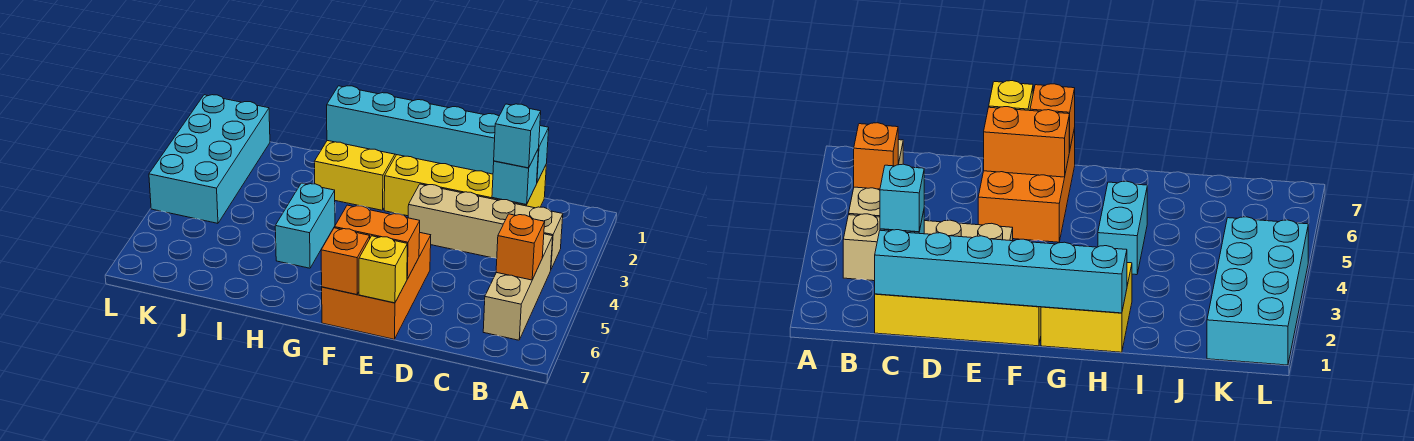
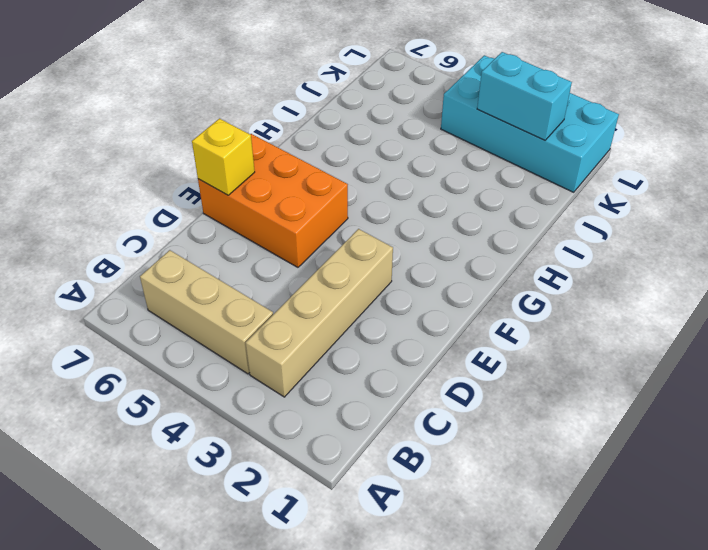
cyan brick K2:K3 level 2 -> cyan brick H4:H5 level 1
none -> yellow brick C1:F2 level 1
none -> yellow brick G1:H2 level 1
none -> orange brick B5 level 2

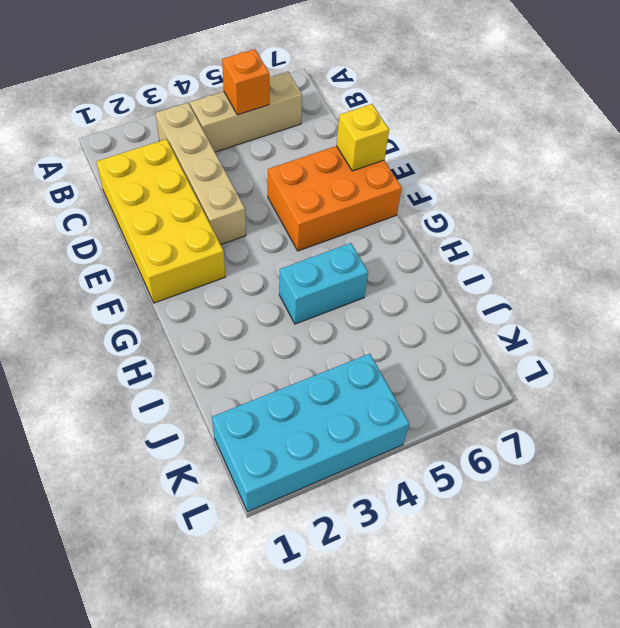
none -> yellow brick G1:H2 level 1
none -> cyan brick C1:H1 level 2
none -> cyan brick C2 level 2

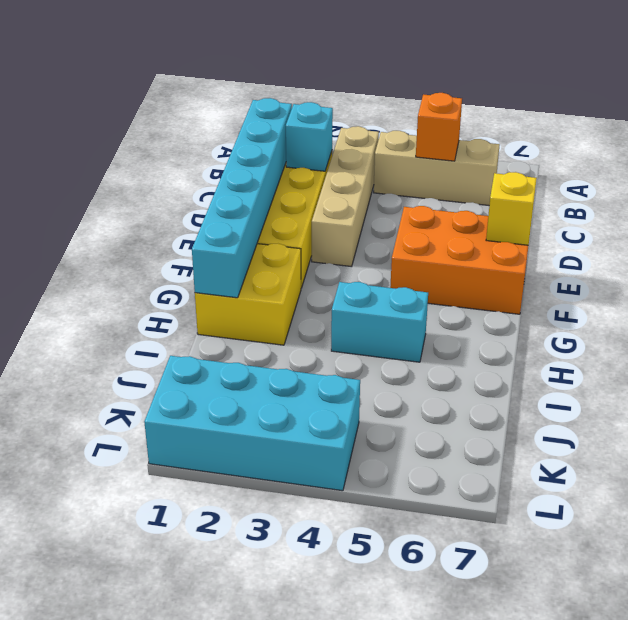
none -> orange brick E6:F6 level 2
none -> orange brick F7 level 2
none -> cyan brick C2 level 3

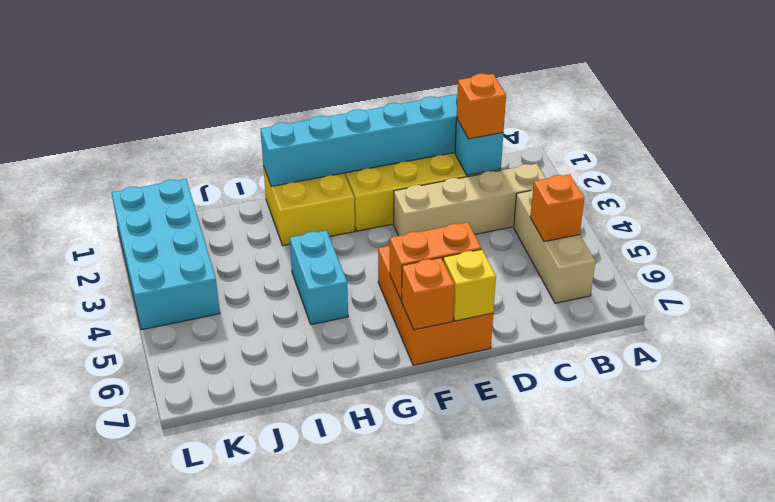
orange brick C2 level 3 -> cyan brick C2 level 3

